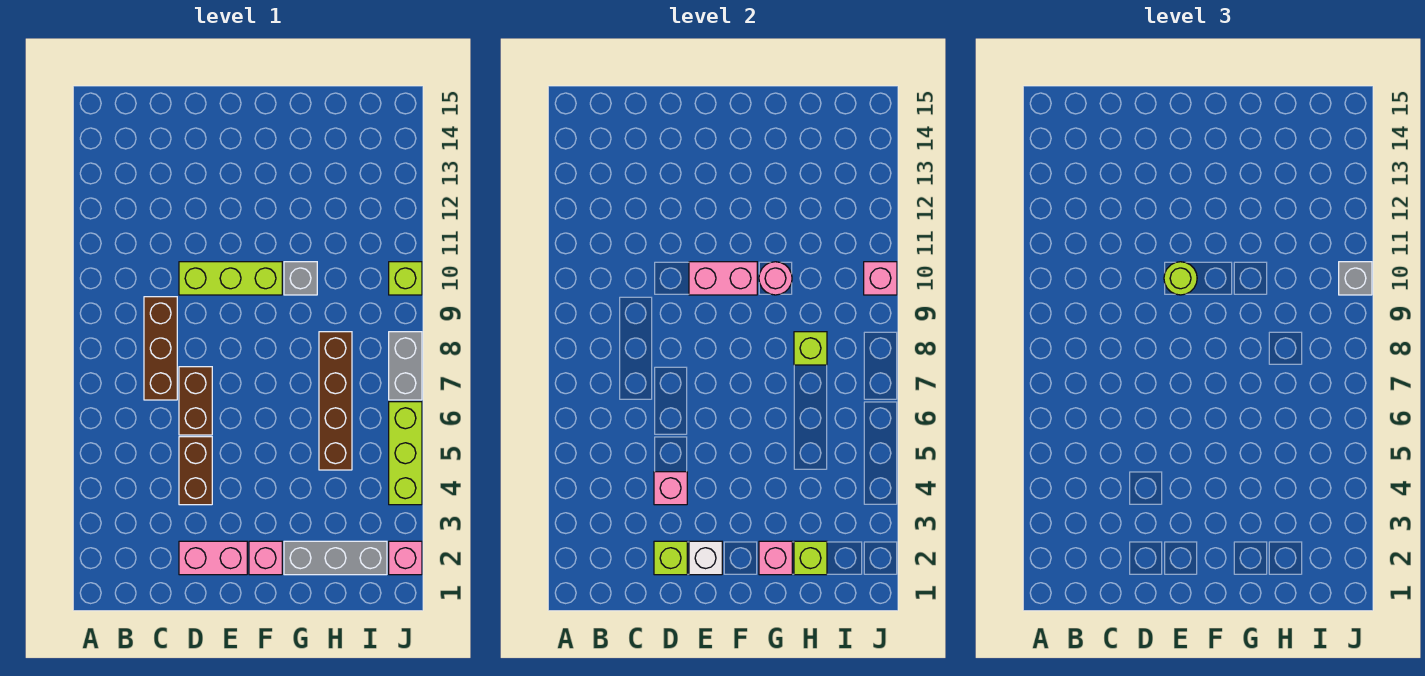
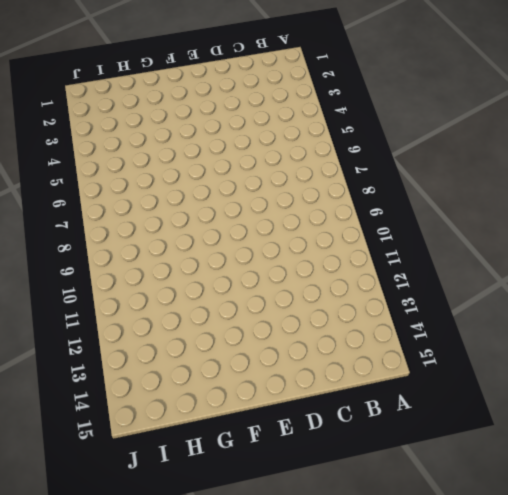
none -> brown brick C7:C9 level 1
none -> pink brick D2:E2 level 1
none -> brown brick D4:D5 level 1

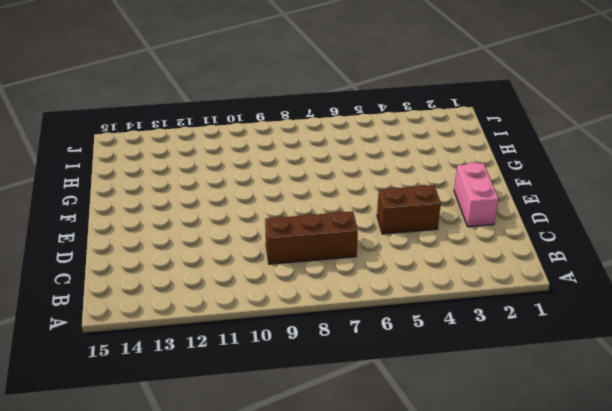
none -> brown brick D6:D7 level 1
none -> lime brick D10:F10 level 1
none -> pink brick F2 level 1

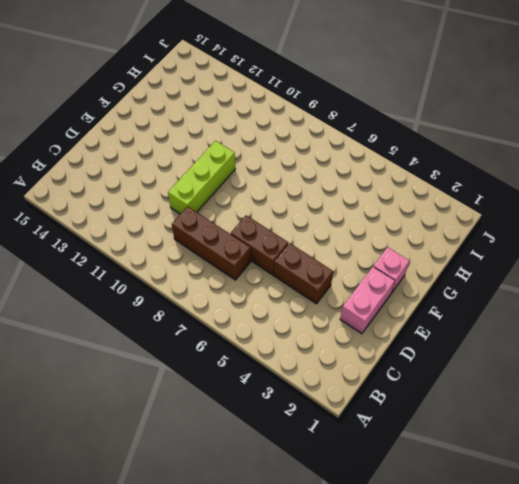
none -> grey brick G2:I2 level 1
none -> grey brick G10 level 1
none -> brown brick H5:H8 level 1

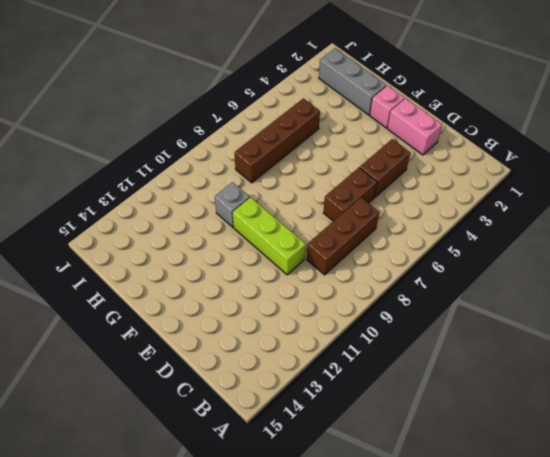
none -> pink brick J2 level 1
none -> lime brick J4:J6 level 1
none -> grey brick J7:J8 level 1

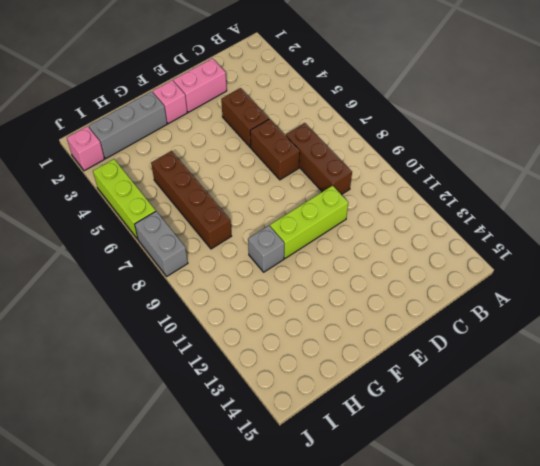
none -> lime brick J10 level 1
none -> lime brick D2 level 2
none -> pink brick D4 level 2

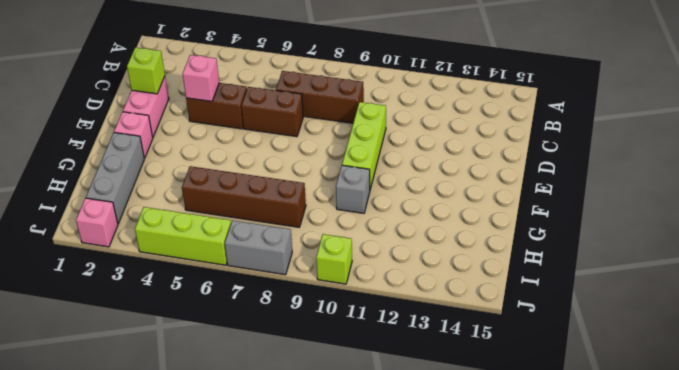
none -> white brick E2 level 2
none -> pink brick E10:F10 level 2
none -> pink brick G2 level 2

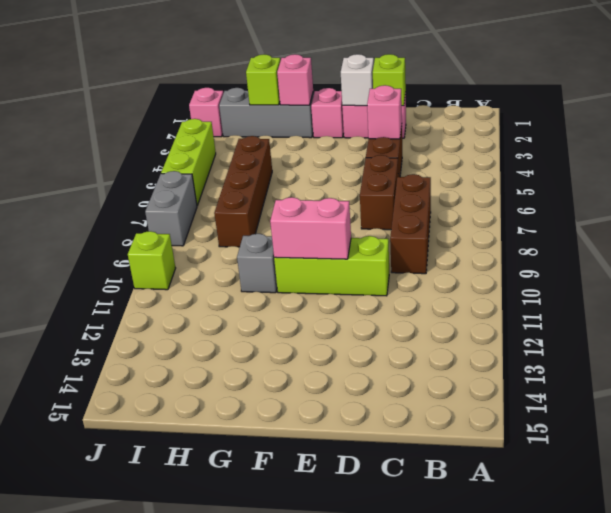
none -> pink round brick G10 level 2
none -> lime brick H8 level 2
none -> pink brick J10 level 2

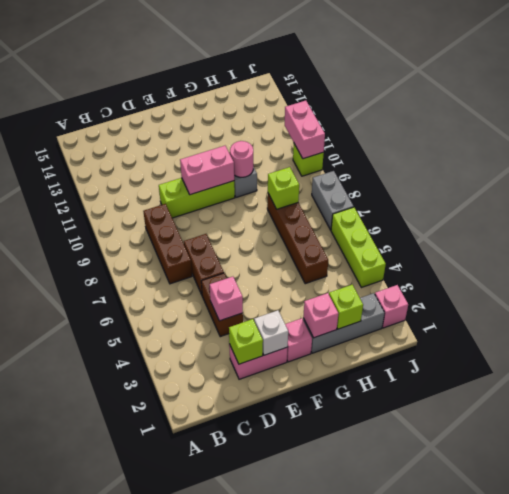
pink brick J10:J11 level 2 -> pink brick J10 level 2
none -> lime round brick E10 level 3
none -> grey brick J10 level 3

